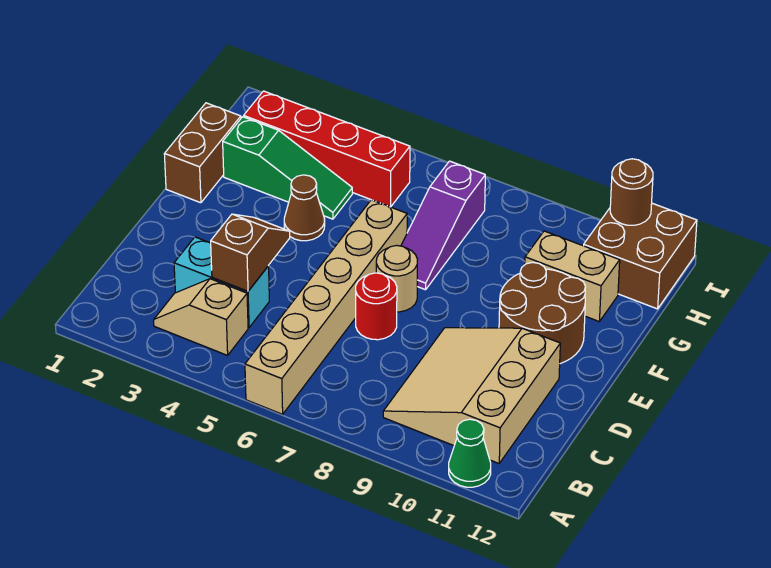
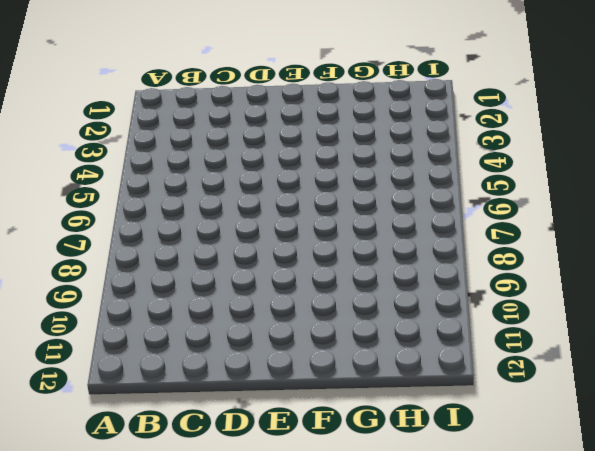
none -> tan brick A6:F6 level 1
none -> green cone A11 level 1
none -> tan slope B3:B4 level 1 top 4

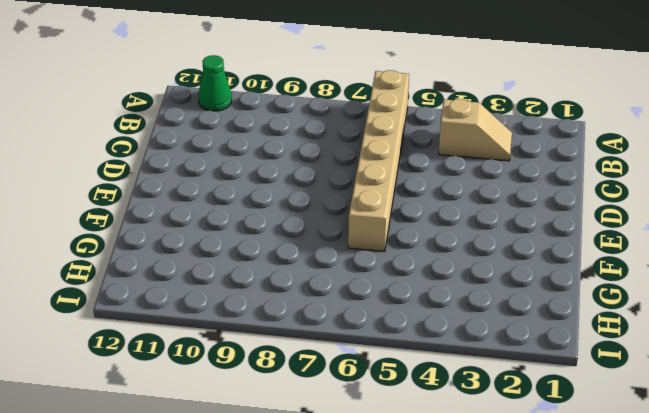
none -> tan slope B9:D11 level 1 top 11
none -> cyan brick C3:C4 level 1
none -> red round brick D7 level 1

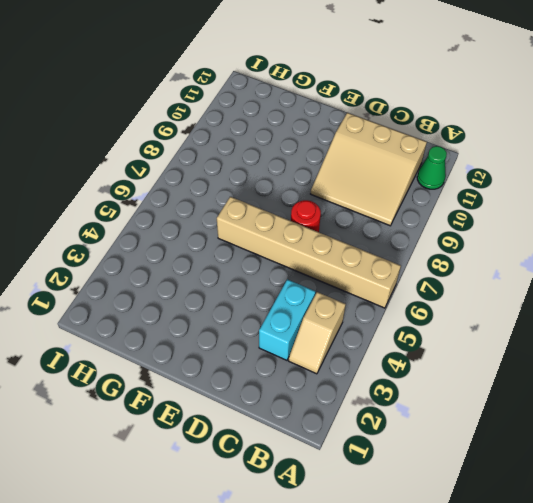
none -> tan round brick E7 level 1
none -> brown round brick E10:F11 level 1
none -> brown brick F1:G1 level 1

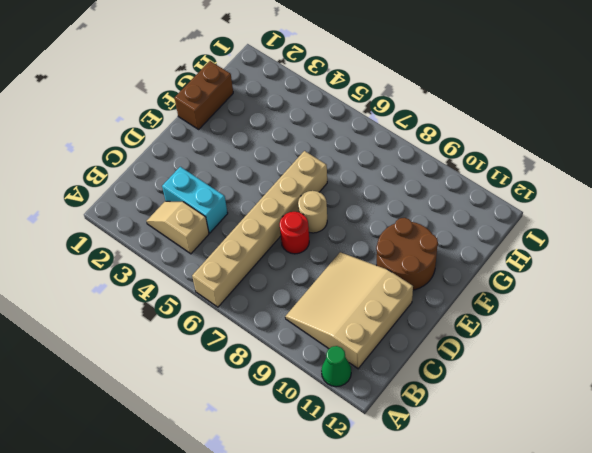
none -> brown cone F4 level 1
none -> purple slope F7:H7 level 1 top H
none -> green slope G2:G4 level 1 top 2

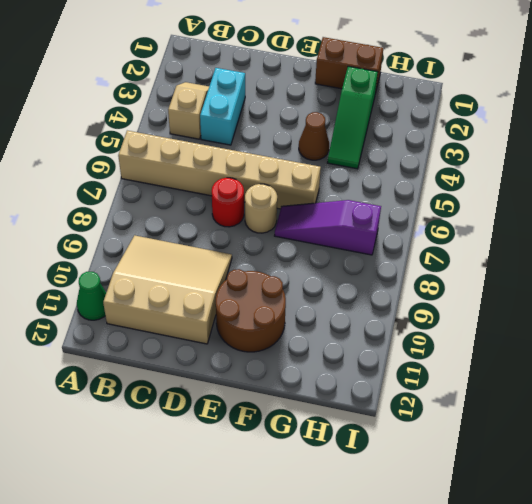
none -> tan brick G10:G11 level 1
none -> red brick H2:H5 level 1
none -> brown brick H11:I12 level 1

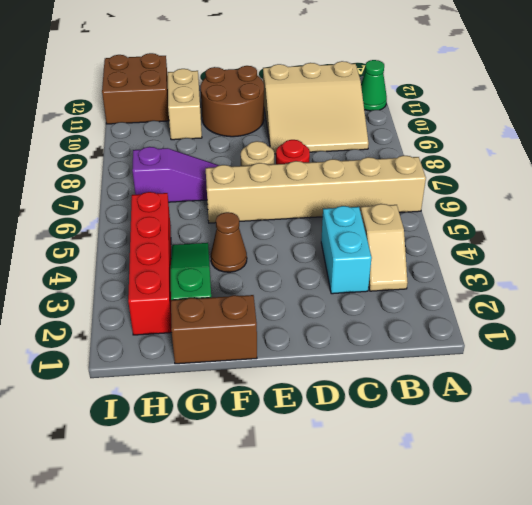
none -> brown slope C4:D4 level 2 top C
none -> brown round brick I11 level 2

